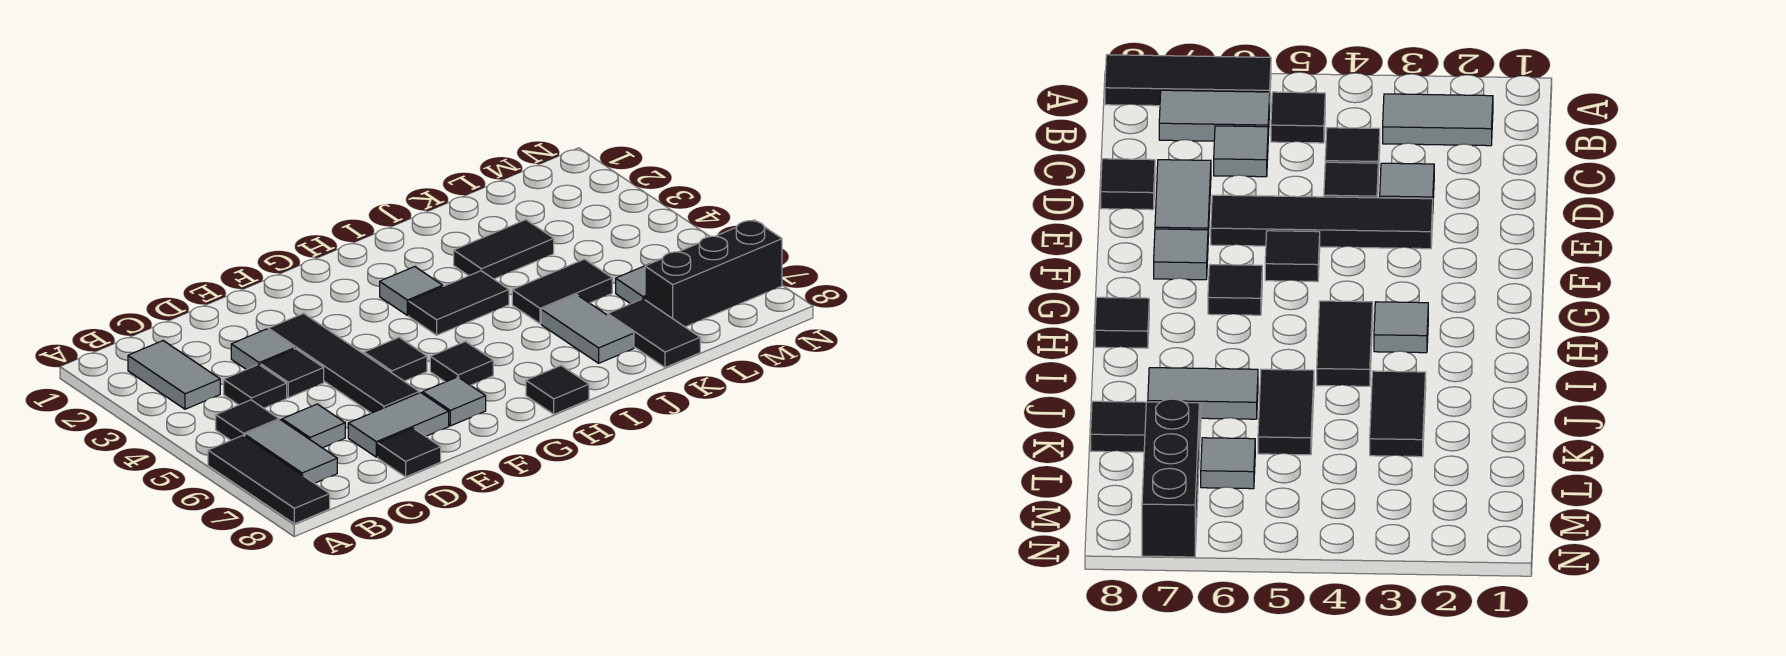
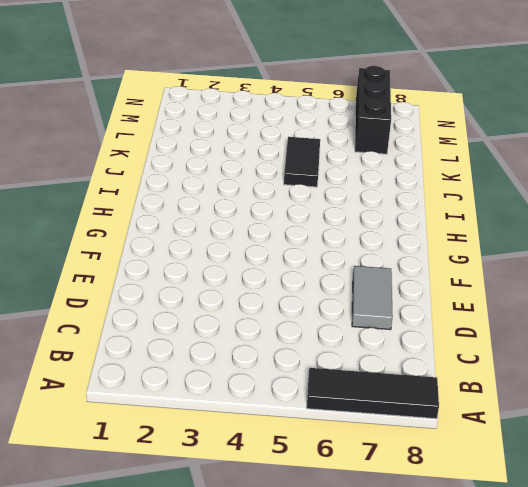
none -> grey tile B2:B3 level 1
none -> black tile B5 level 1
none -> grey tile B6:B7 level 1

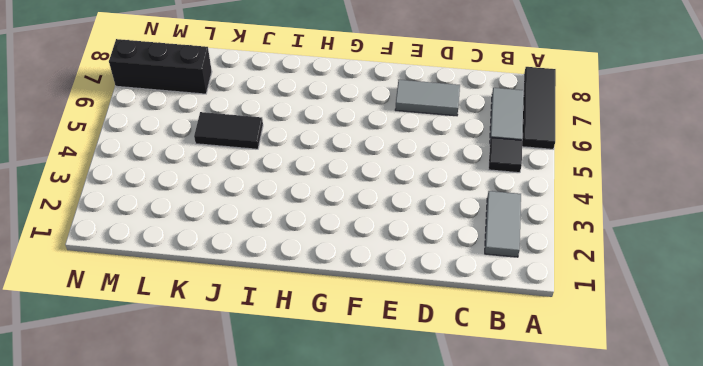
none -> black tile C4 level 1
none -> grey tile C6 level 1
none -> grey tile D3 level 1

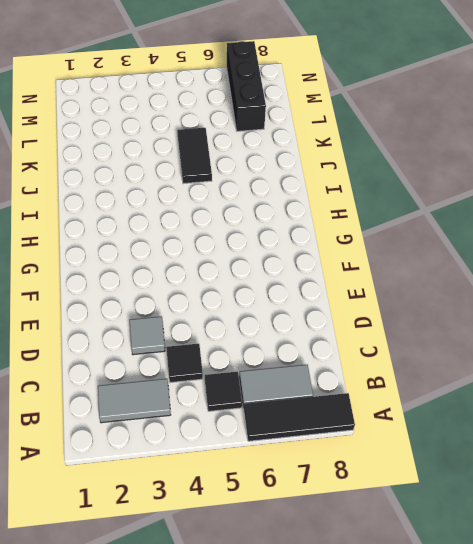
none -> grey tile C6 level 1
none -> black tile D4 level 1
none -> grey tile D7:E7 level 1

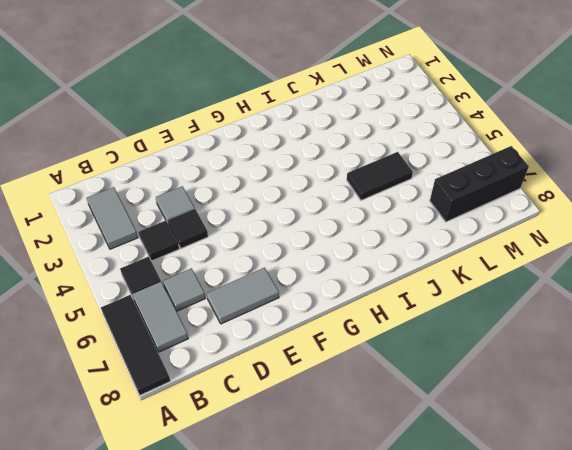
none -> black tile D8 level 1
none -> black tile E3:E6 level 1
none -> black tile F5 level 1

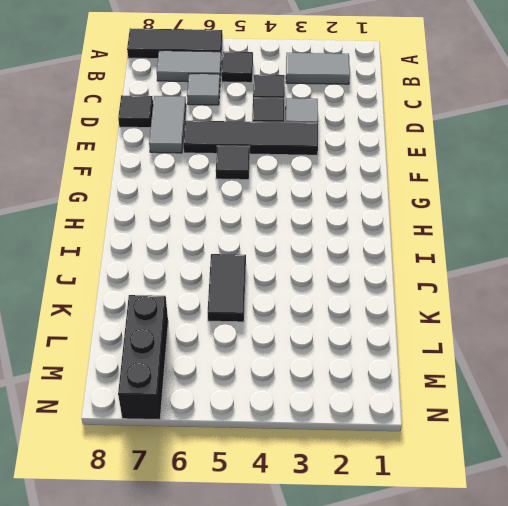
none -> grey tile F7 level 1
none -> black tile G6 level 1
none -> grey tile H3 level 1

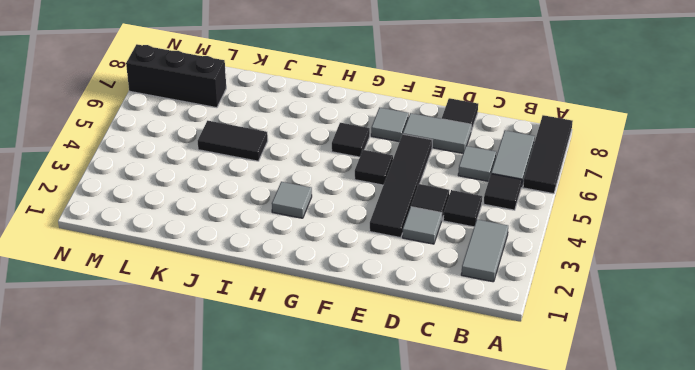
none -> black tile H4:I4 level 1
none -> black tile H8 level 1
none -> black tile J3:K3 level 1

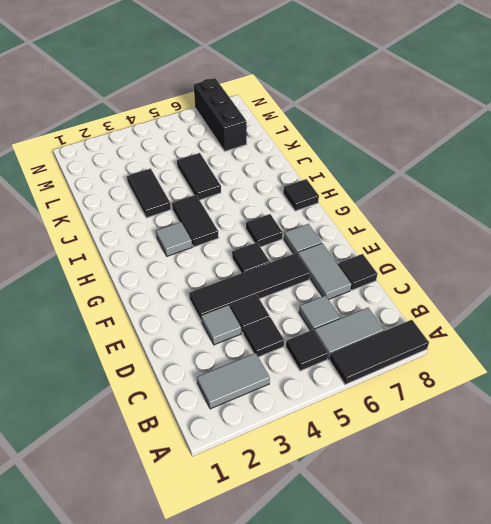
none -> grey tile J6:J7 level 1
none -> black tile K7:K8 level 1
none -> grey tile L6 level 1

